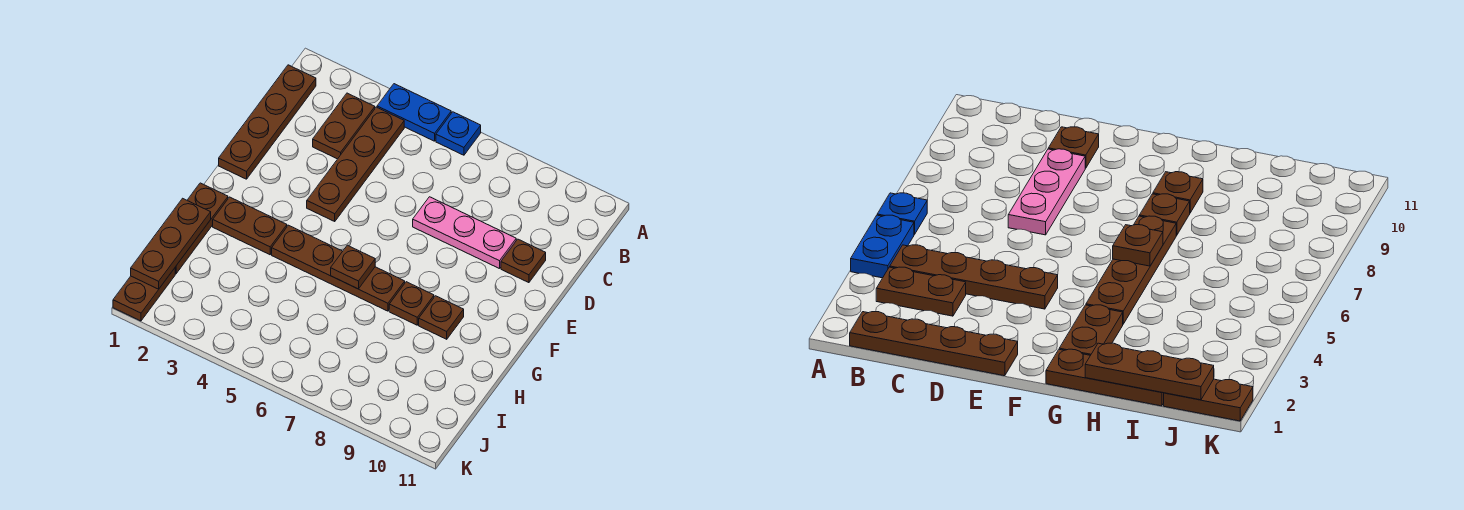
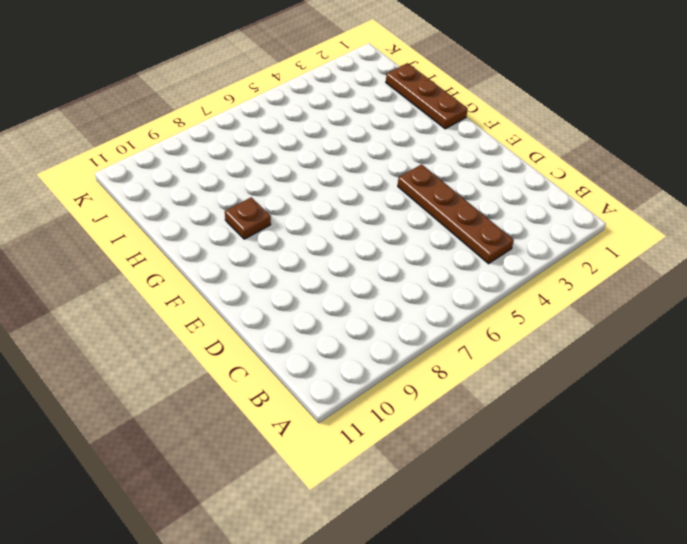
none -> blue plate A4:A5 level 1
none -> blue plate A6 level 1
none -> brown plate B1:E1 level 1

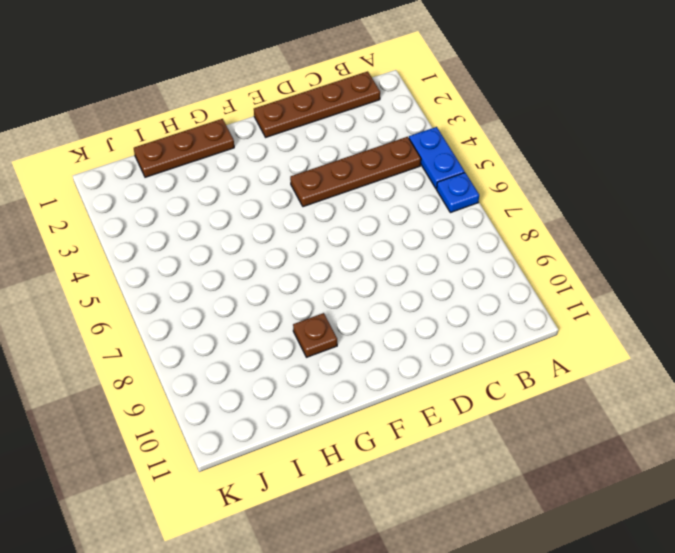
none -> brown plate B3:C3 level 1
none -> pink plate D7:D9 level 1
none -> brown plate D10 level 1

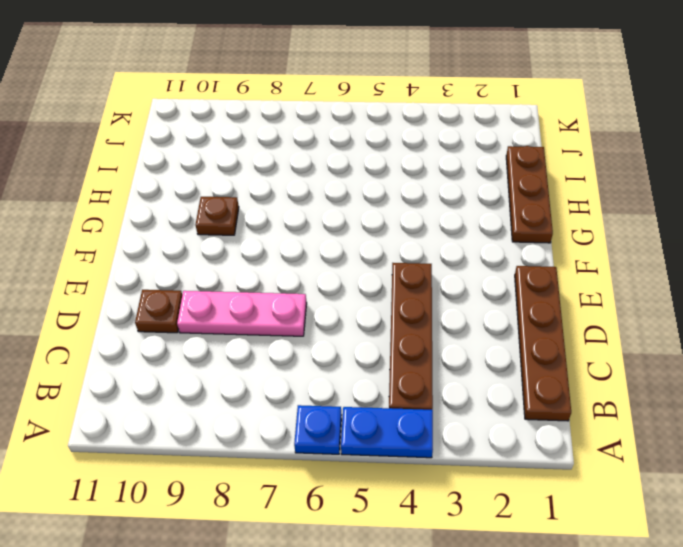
none -> brown plate B3:C3 level 1
none -> brown plate G2:G3 level 1
none -> brown plate G4:G7 level 1

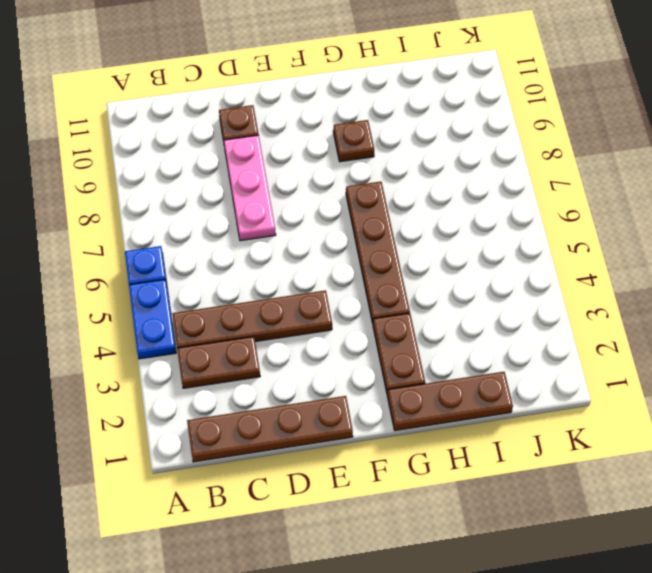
none -> brown plate G8 level 1
none -> brown plate J1:K1 level 1
none -> brown plate G6 level 2

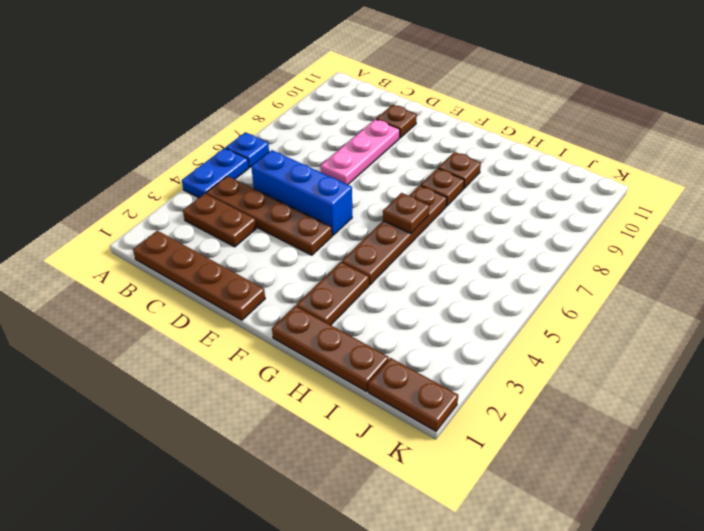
blue brick C5:E5 level 1 -> none
none -> brown plate H1:J1 level 2

